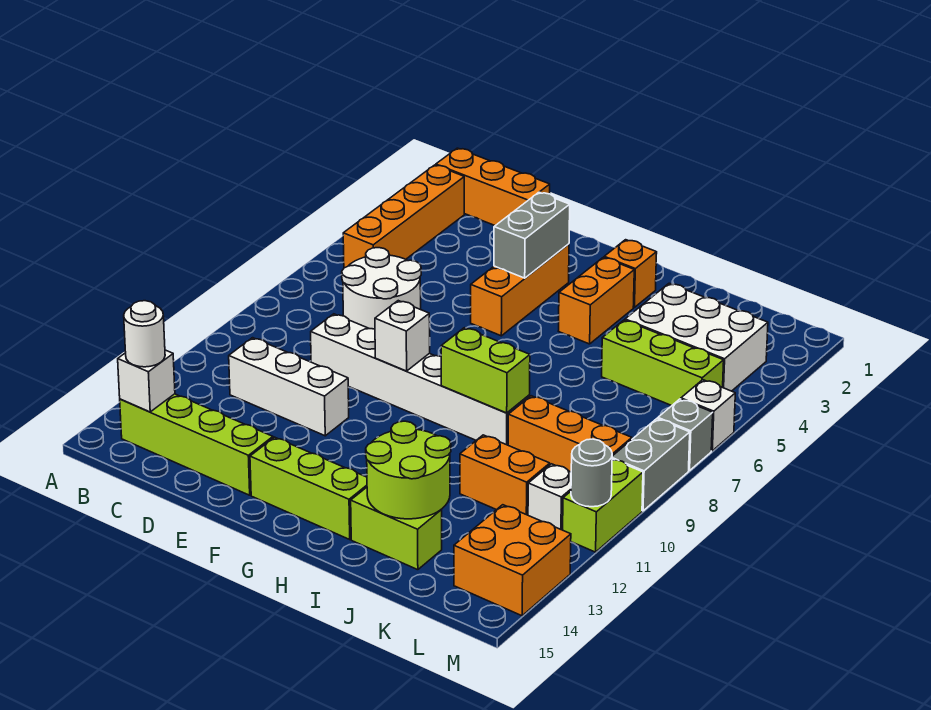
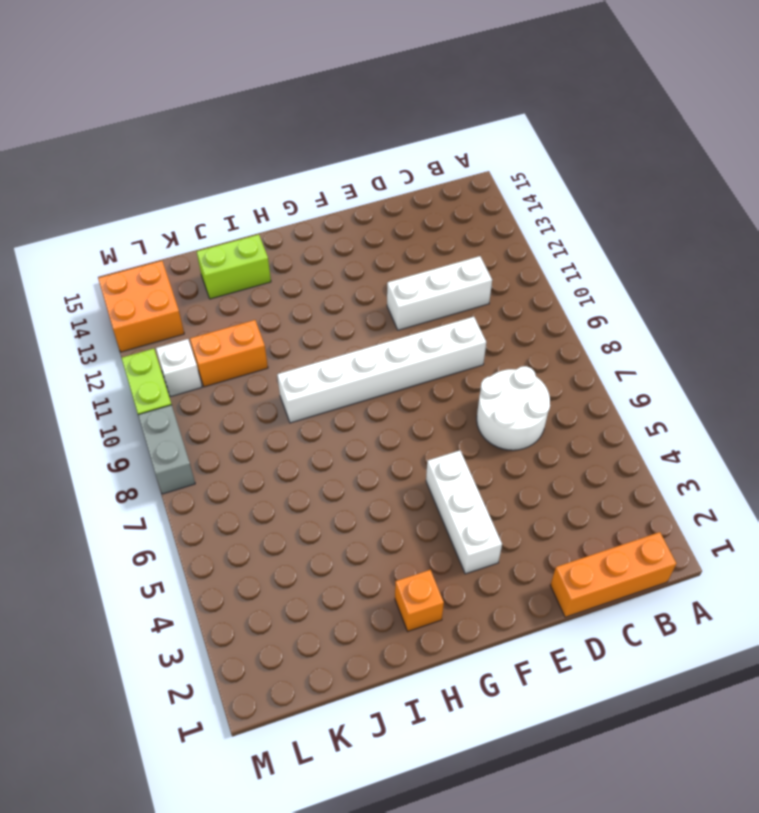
white brick F3:F5 level 1 -> orange brick F3:F5 level 1
none -> orange brick B2:B5 level 1
none -> lime brick B14:E14 level 1
none -> lime brick F14:H14 level 1

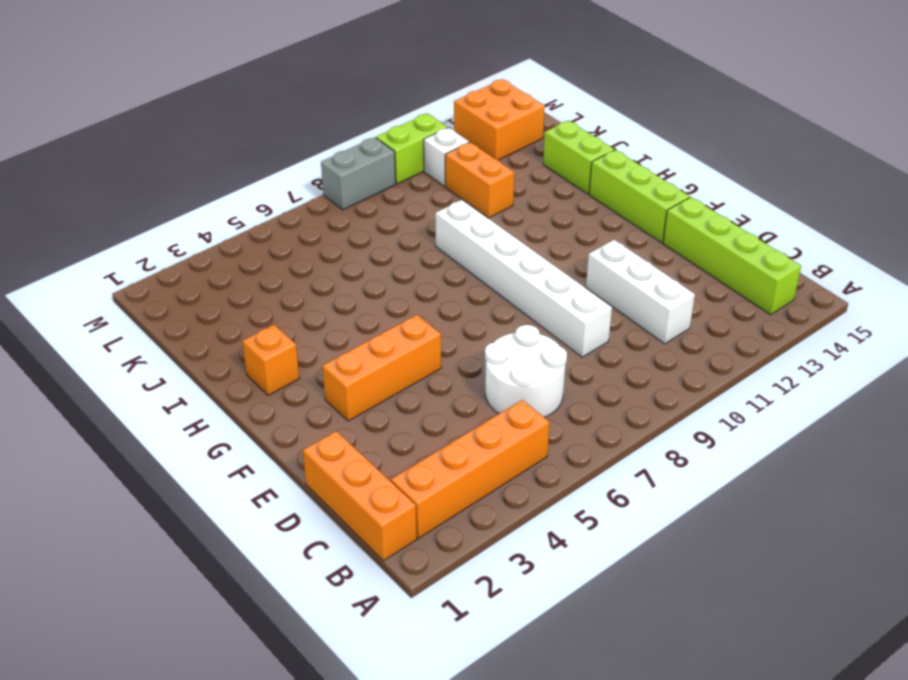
none -> orange brick H3:H4 level 1
none -> white brick J3:L4 level 1
none -> lime brick J5:L5 level 1

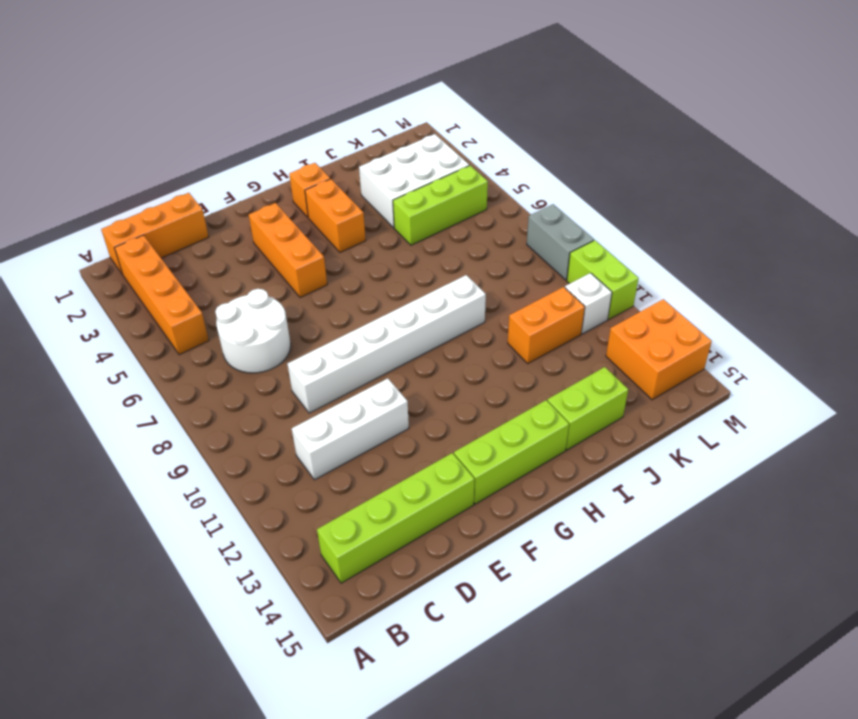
none -> orange brick J9:L9 level 1
none -> white brick M6 level 1
none -> grey brick M7 level 1

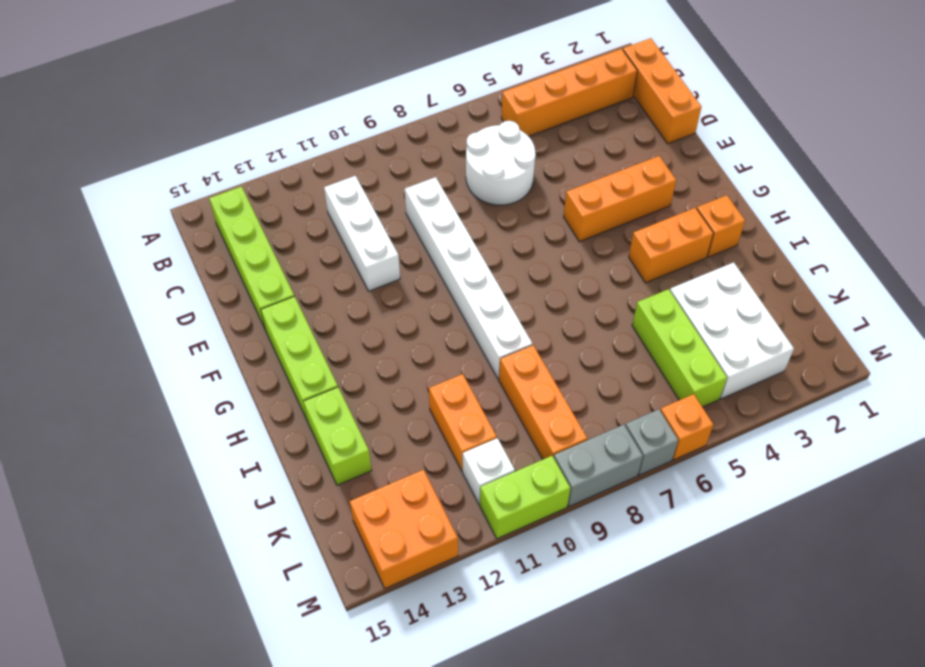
orange brick M6 level 1 -> white brick M6 level 1
none -> white brick B14 level 2
none -> grey brick F3:F4 level 2
none -> white brick F9 level 2

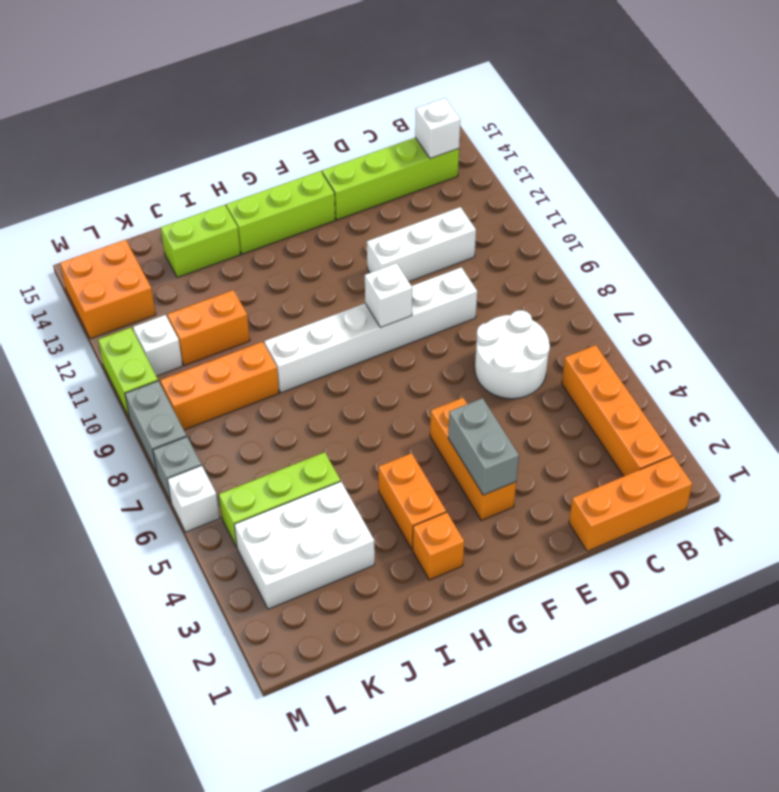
none -> lime brick H9:I9 level 2
none -> lime round brick I13:J14 level 2
none -> grey round brick M11 level 2

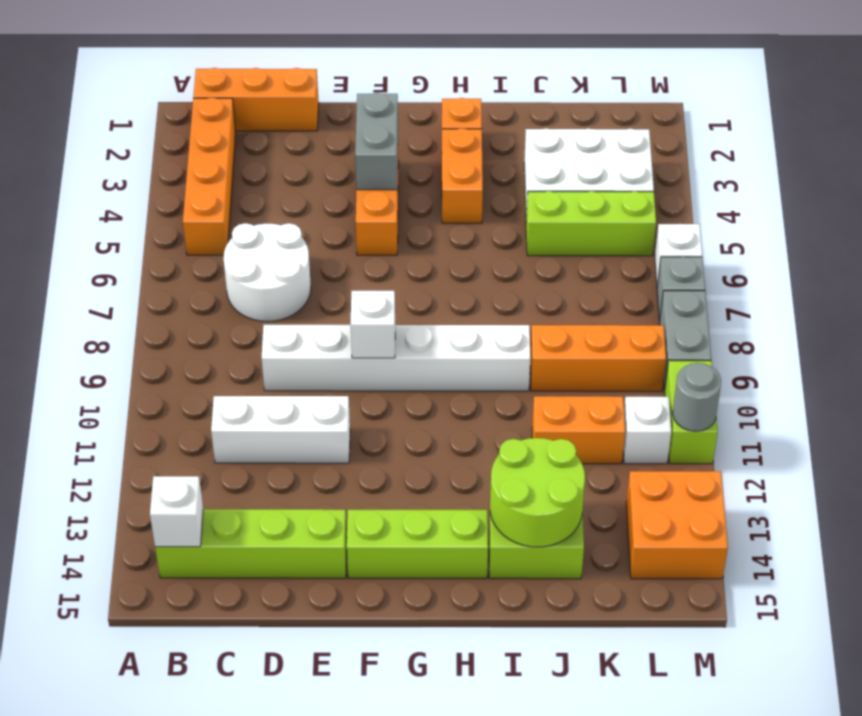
none -> lime brick H9:I9 level 2
none -> white round brick B14 level 3

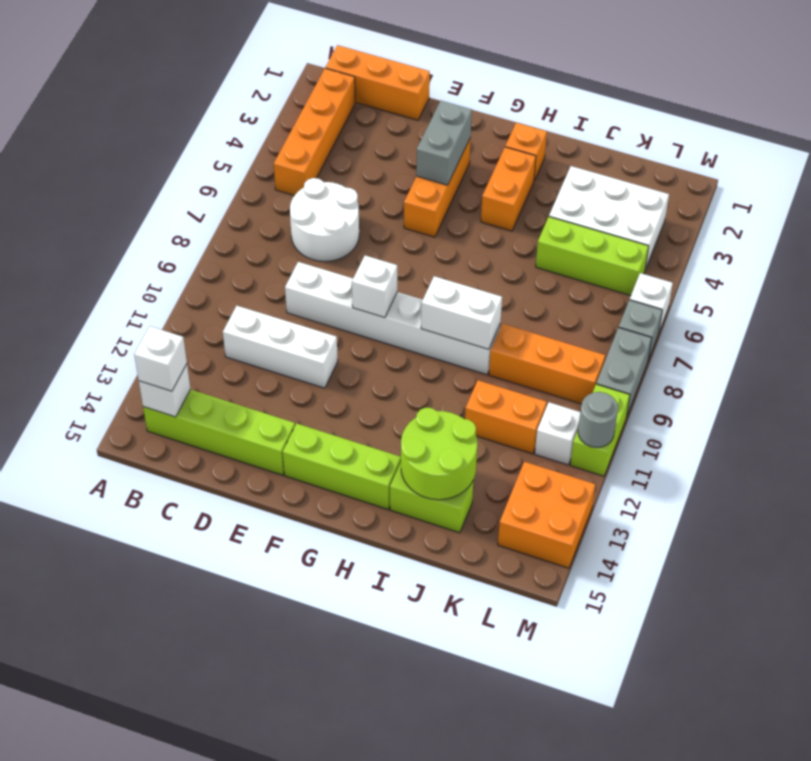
white brick B14 level 3 -> white round brick B14 level 3
white brick H9:I9 level 2 -> lime brick H9:I9 level 2

